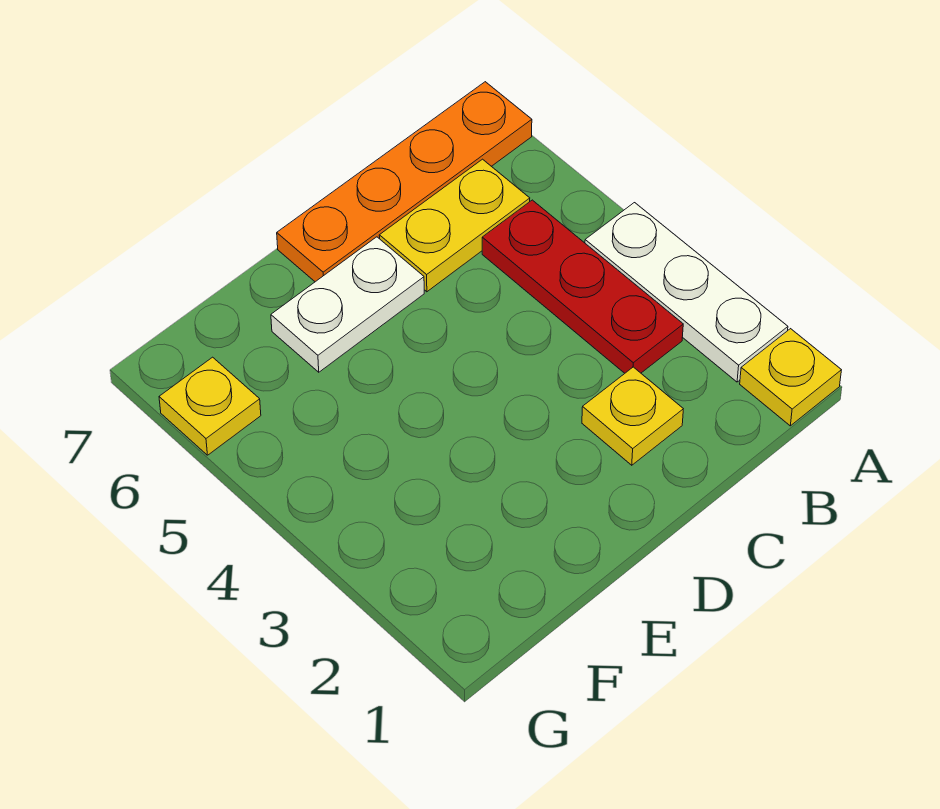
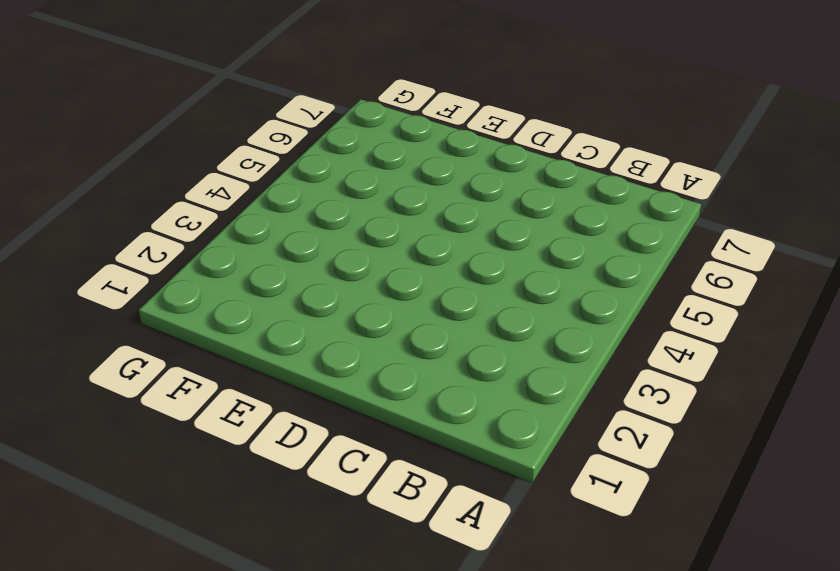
none -> yellow plate A1 level 1
none -> white plate A2:A4 level 1

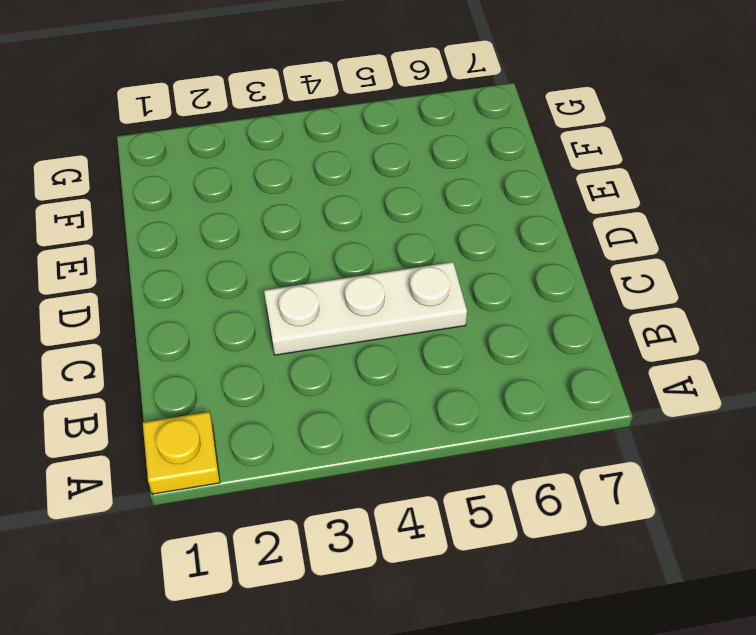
white plate C3:C5 level 1 -> white plate A2:A4 level 1
none -> orange plate A7:D7 level 1
none -> red plate B3:B5 level 1

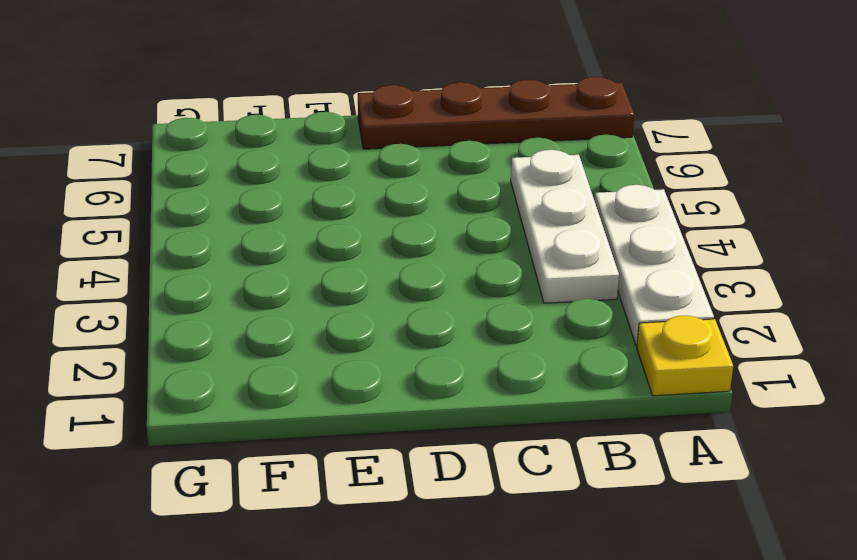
brown plate A7:D7 level 1 -> orange plate A7:D7 level 1
white plate B3:B5 level 1 -> red plate B3:B5 level 1
none -> yellow plate B6:C6 level 1
none -> yellow plate C2 level 1

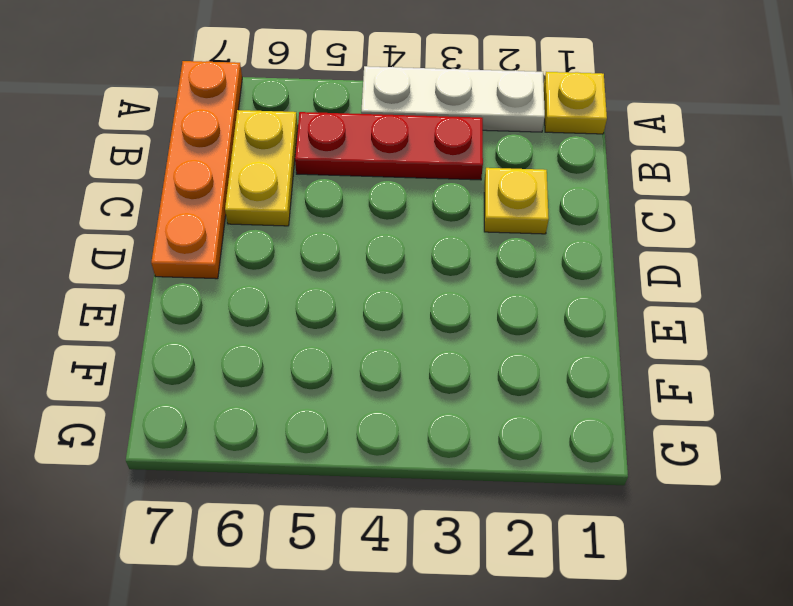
none -> white plate D6:E6 level 1
none -> yellow plate G6 level 1

